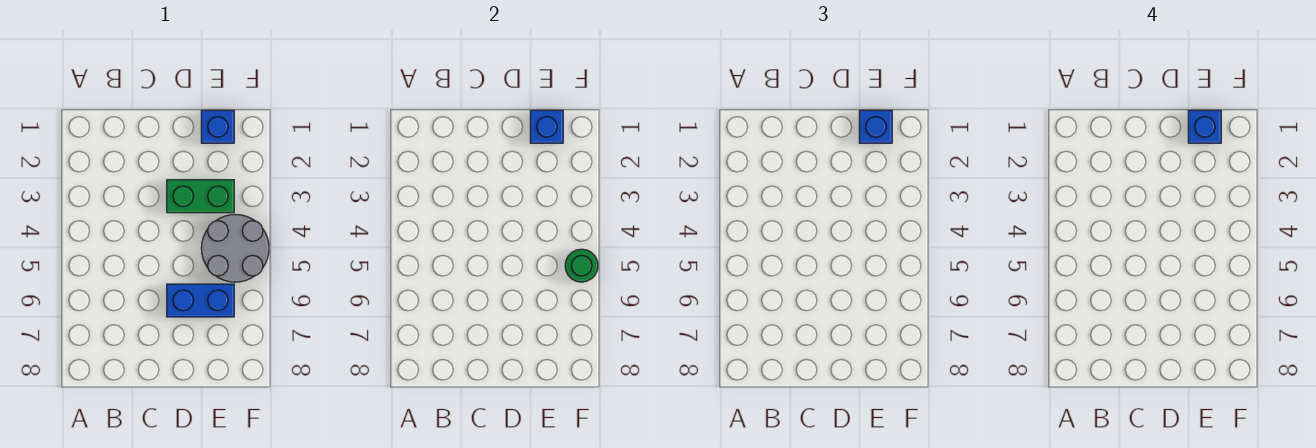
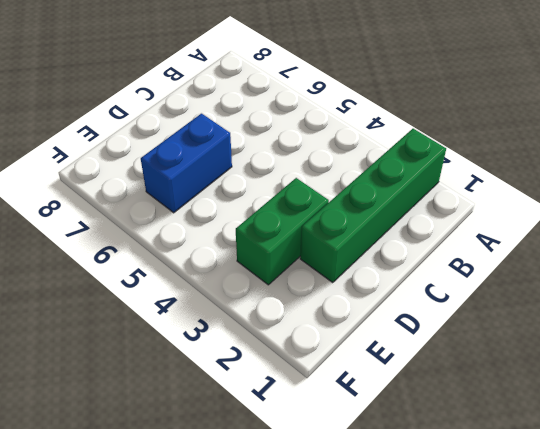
green brick A2:D2 level 1 -> none
none -> blue brick E1 level 1
none -> grey round brick E4:F5 level 1

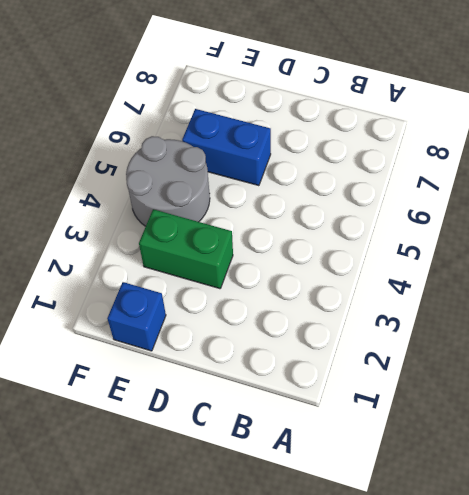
none -> blue brick E1 level 2
none -> green round brick F5 level 2

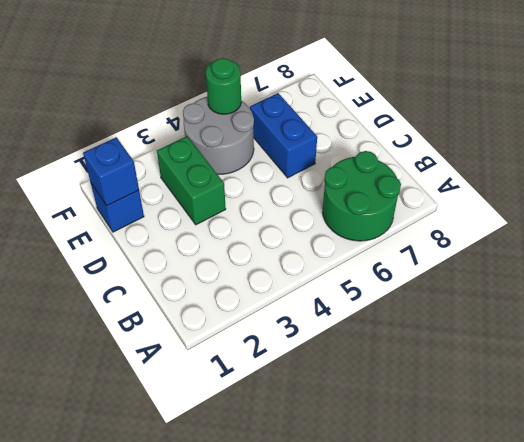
green round brick A6:B7 level 1 -> none
none -> blue brick E1 level 3
none -> blue brick E1 level 4

